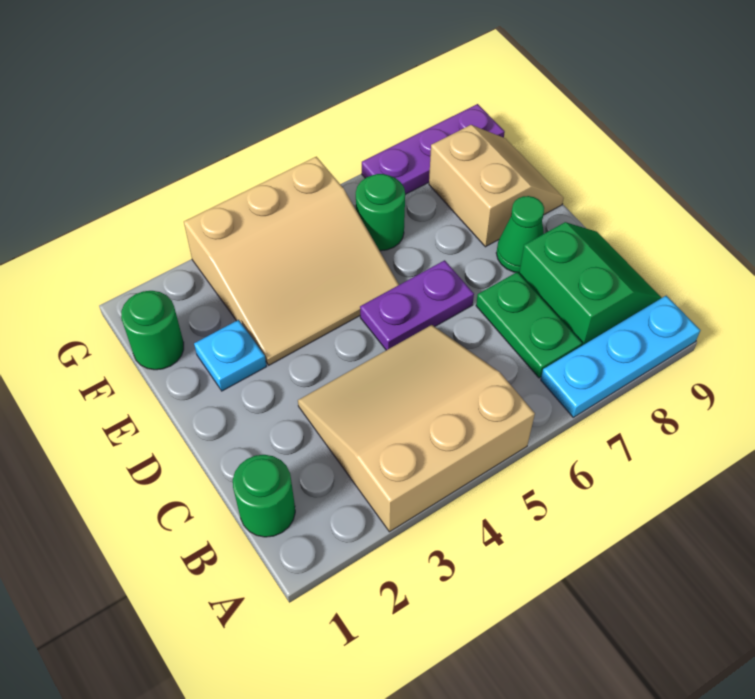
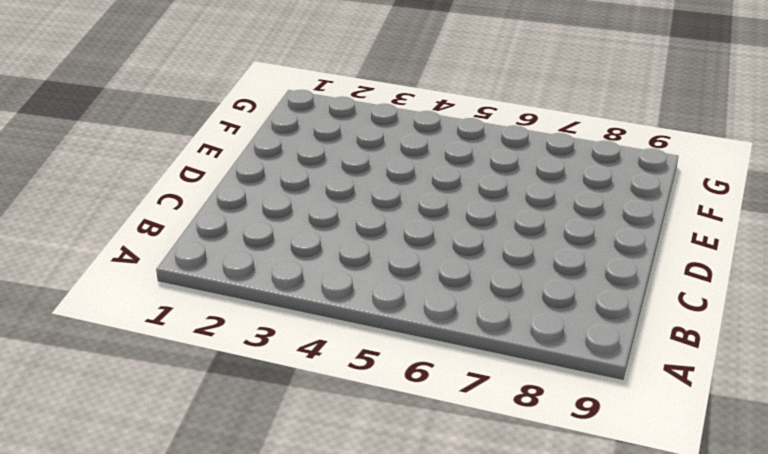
none -> tan slope A3:C5 level 1 top A
none -> cyan plate A7:A9 level 1
none -> green round brick B1 level 1

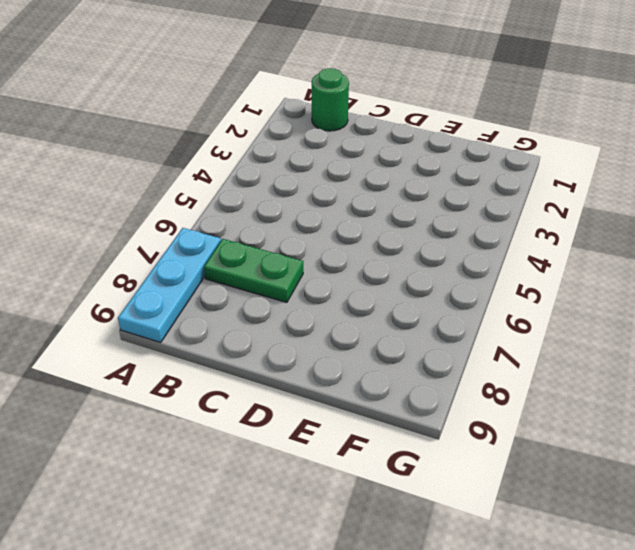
none -> tan slope A3:C5 level 1 top A
none -> green slope B8:C9 level 1 top 8
none -> purple plate D5:D6 level 1

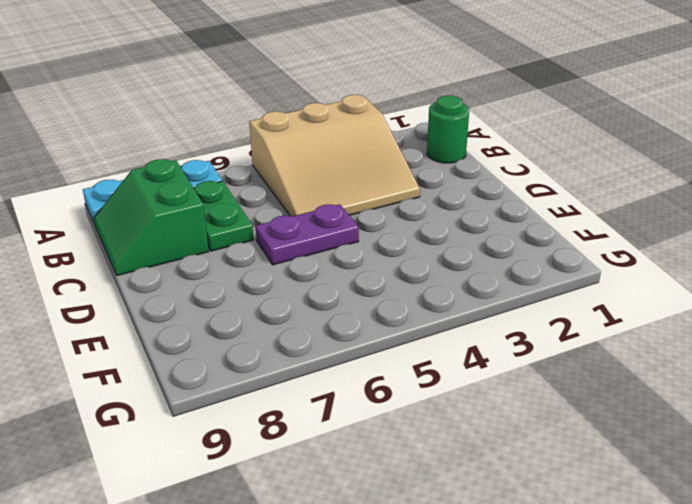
none -> green cone D8 level 1
none -> cyan plate E2 level 1
none -> tan slope E3:G5 level 1 top G

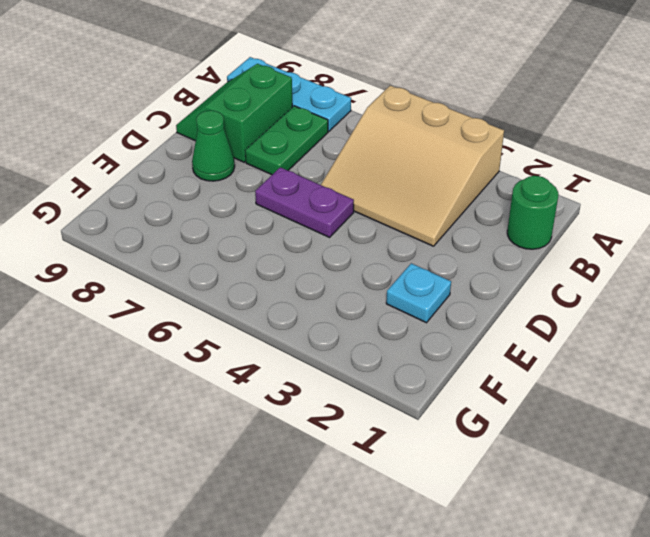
none -> tan slope E3:G5 level 1 top G
none -> tan slope E8:F9 level 1 top 8
none -> green round brick F1 level 1

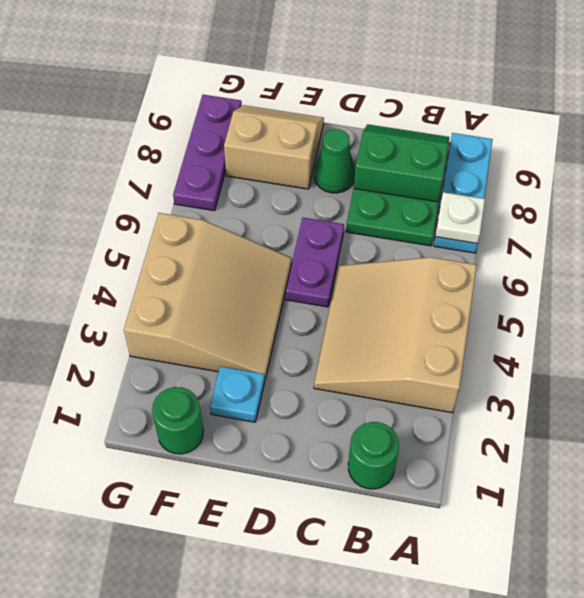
white plate A7 level 2 -> none
none -> green round brick F6 level 1

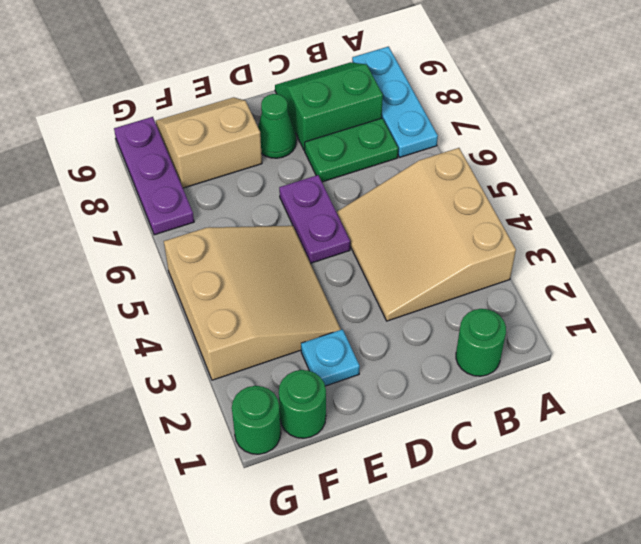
green round brick G1 level 1 -> green round brick F6 level 1

